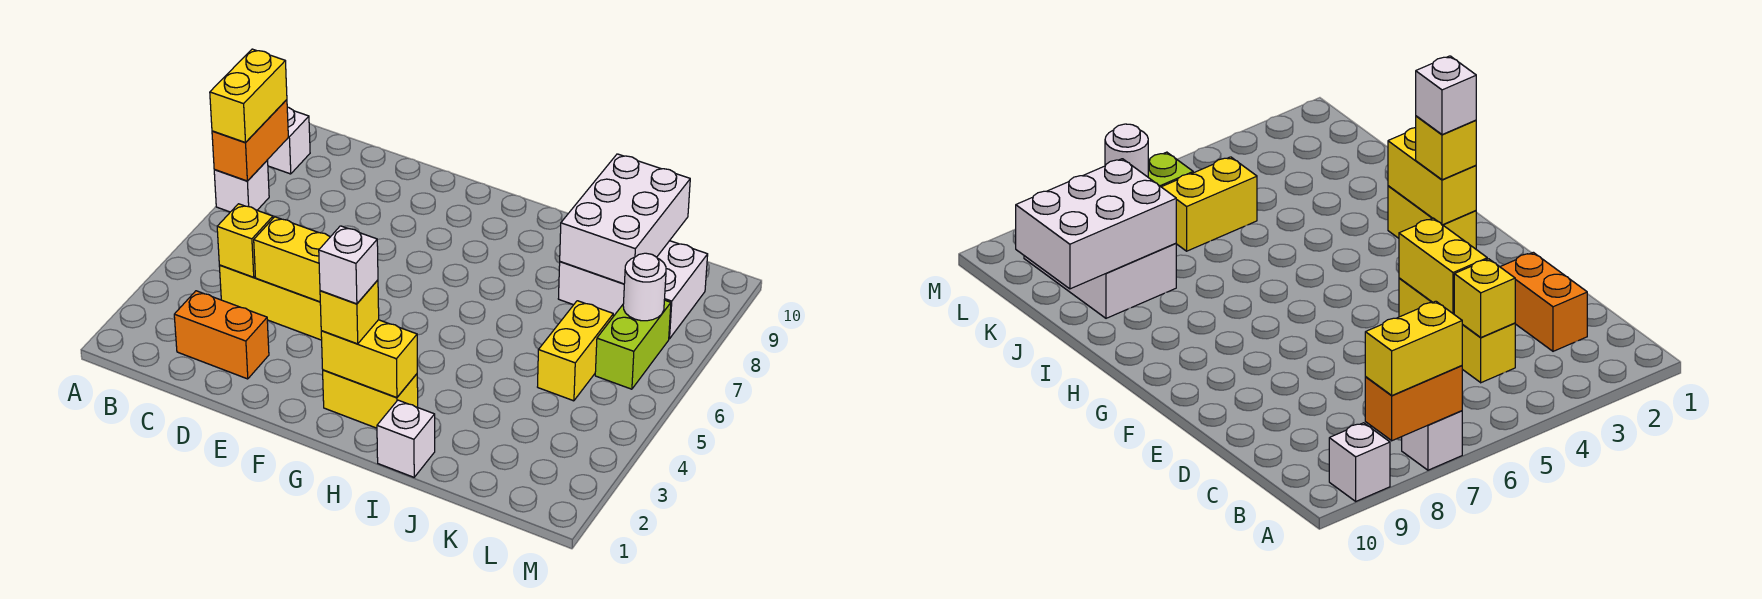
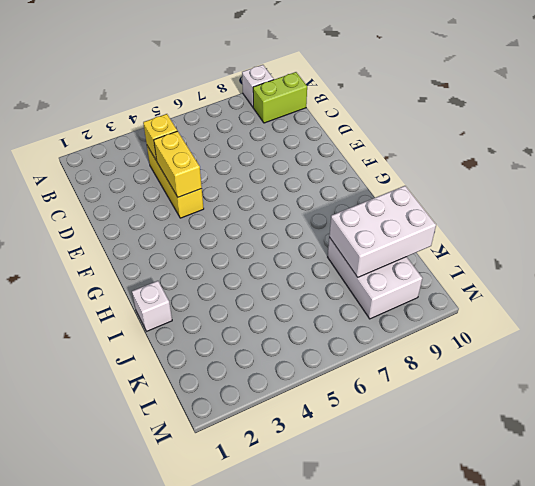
lime brick B9:B10 level 1 -> lime brick L6:L7 level 1
none -> white brick A7 level 1
none -> orange brick C2:D2 level 1
none -> yellow brick G2:H2 level 1

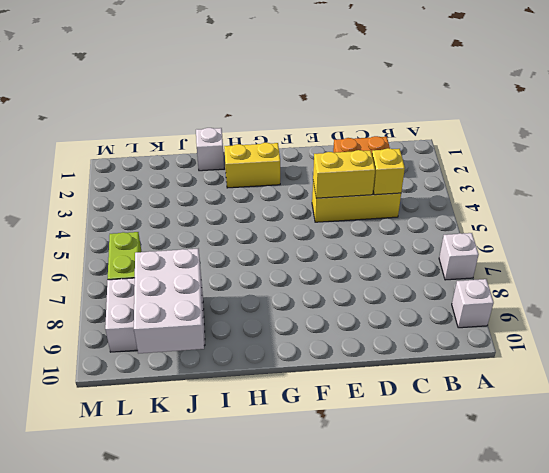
none -> yellow brick K5:K6 level 1
none -> orange brick A7:A8 level 2
none -> yellow brick G2:H2 level 2

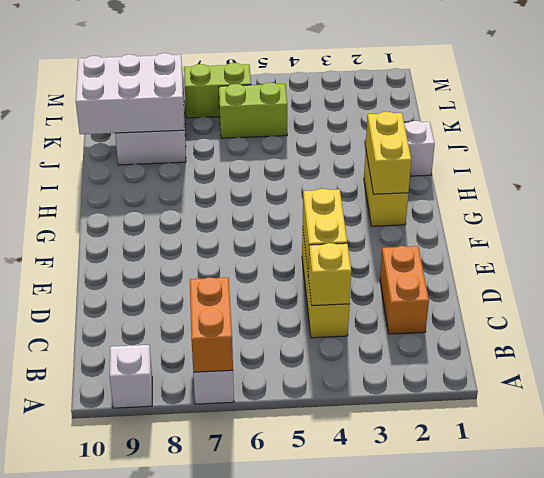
orange brick A7:B7 level 2 -> orange brick A7:A8 level 2
lime brick K5:K6 level 1 -> yellow brick K5:K6 level 1
none -> white round brick L7 level 2
none -> yellow brick A7:A8 level 3
none -> yellow brick G2 level 3

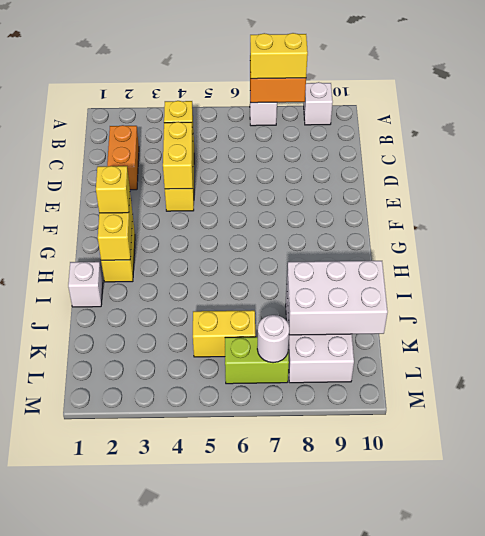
none -> white brick G2 level 4

